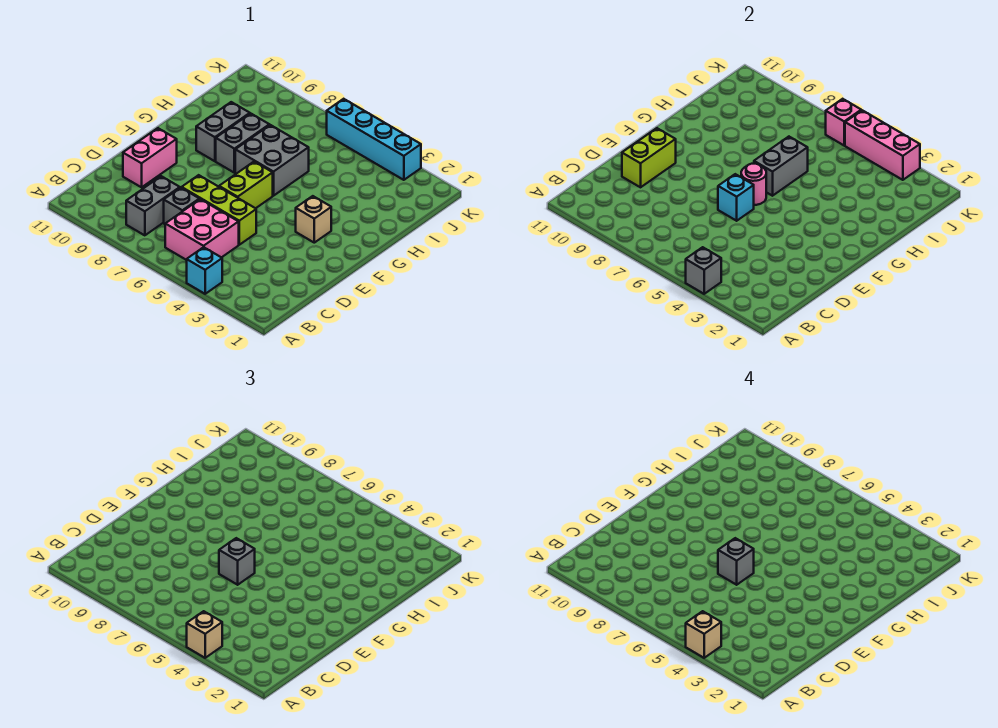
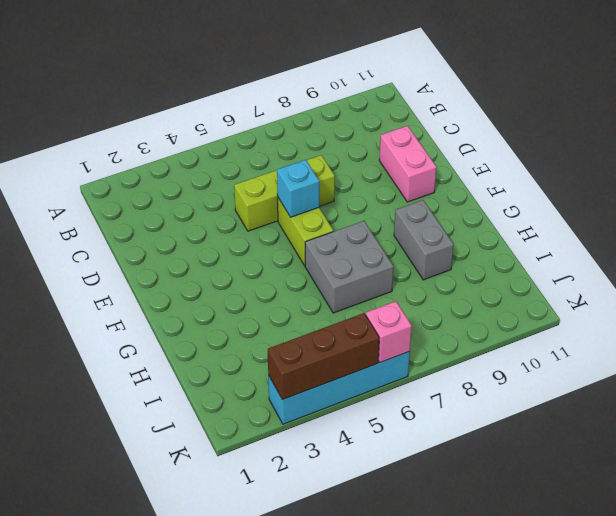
brown brick K3:K5 level 2 -> pink brick K3:K5 level 2
none -> cyan brick A4 level 1
none -> pink brick B5:C6 level 1
none -> grey brick B8:C8 level 1

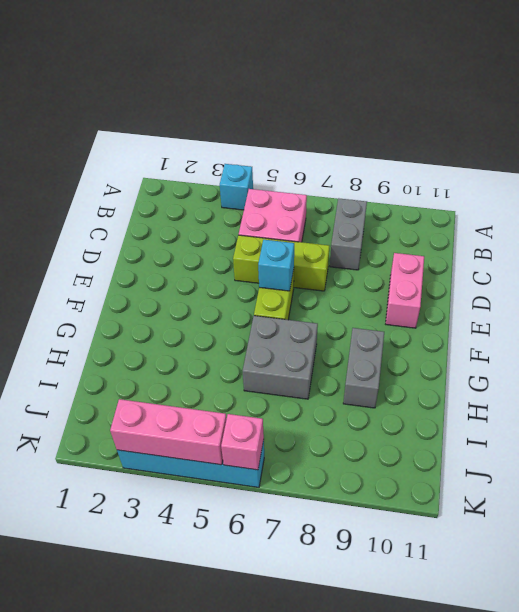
none -> grey brick C7 level 1
none -> tan brick F3 level 1
none -> grey brick G8:H8 level 1

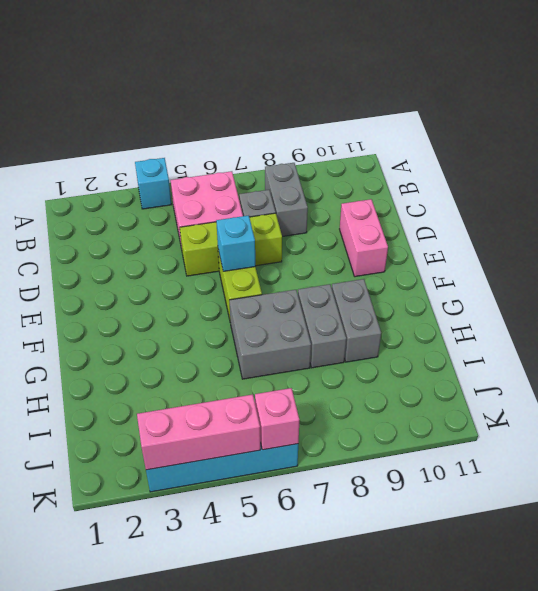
none -> tan brick F3 level 1
none -> grey brick A4 level 2
none -> lime brick D10:E10 level 2

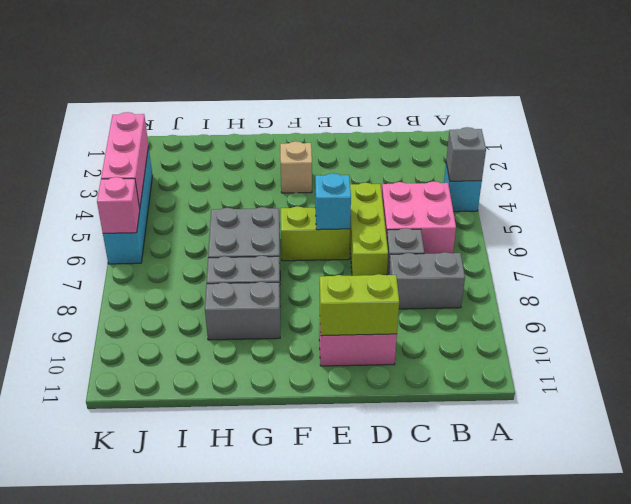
none -> pink round brick F6 level 2
none -> grey brick G6:H6 level 2
none -> tan brick A4 level 3

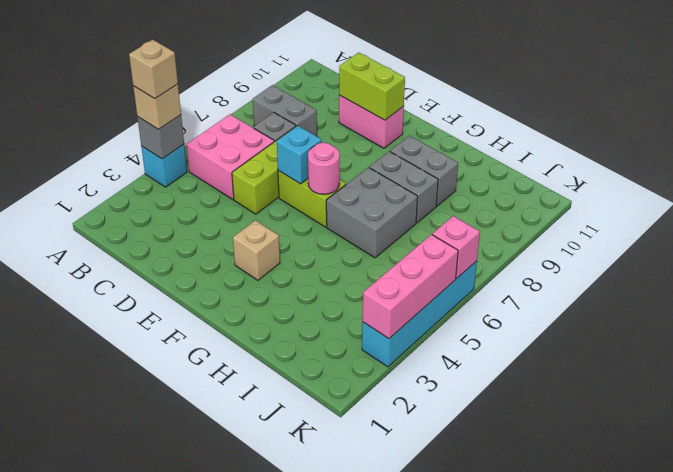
none -> grey brick G6:H6 level 2
none -> grey brick E6 level 3
none -> grey brick E6 level 4

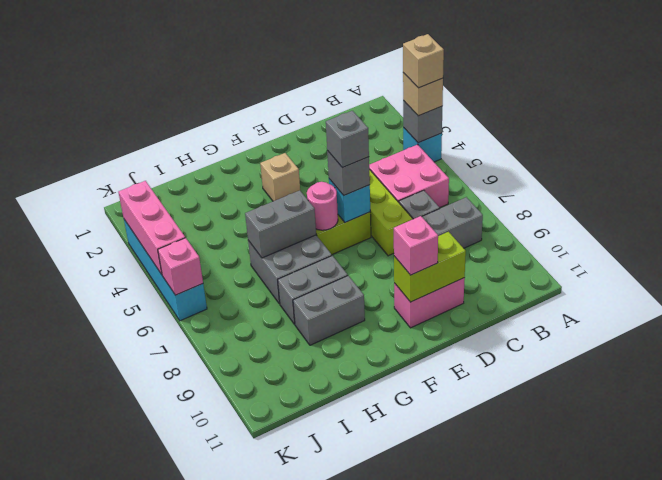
pink brick E10 level 3 -> none

